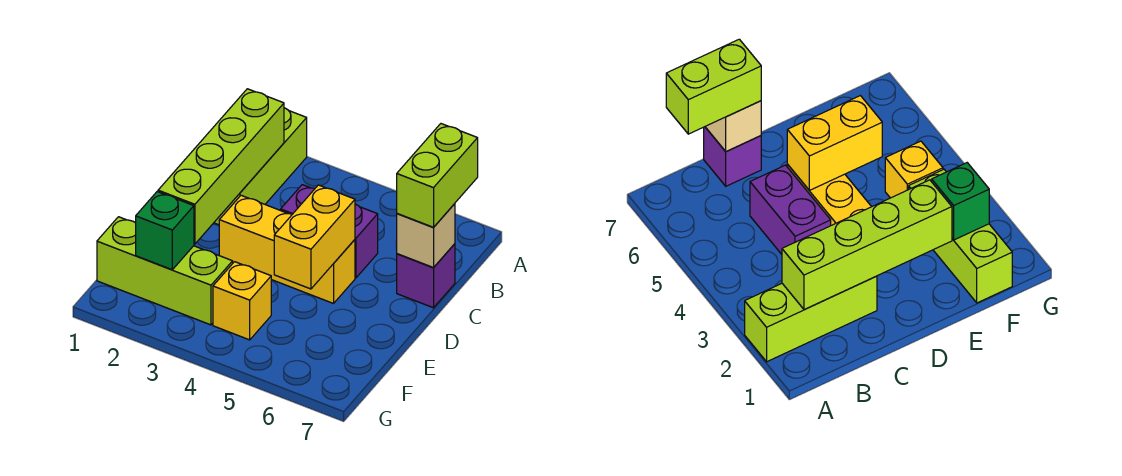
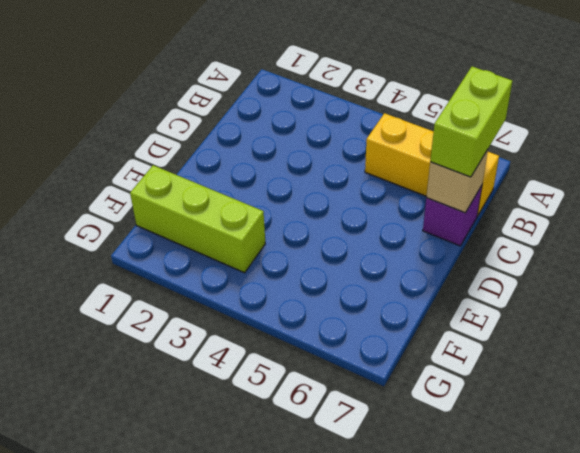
yellow brick B5:B7 level 1 -> yellow brick D3:D5 level 1
none -> lime brick A2:C2 level 1
none -> purple brick C4:C5 level 1

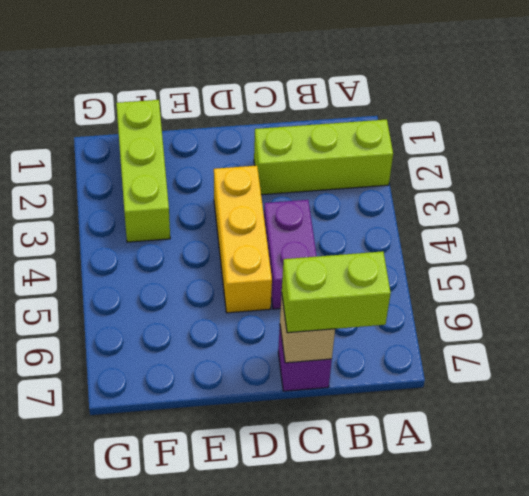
none -> yellow brick F4 level 1
none -> lime brick B2:E2 level 2

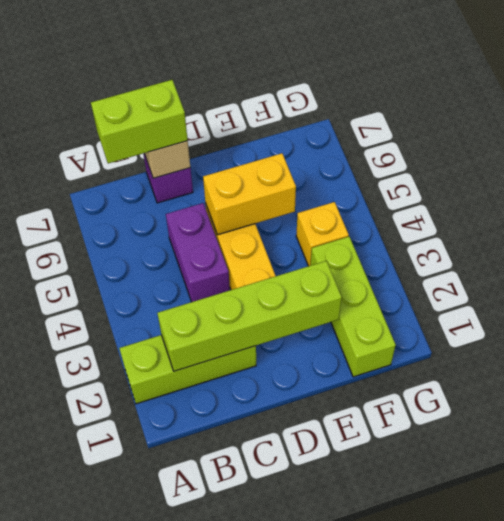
none -> green brick F2 level 2

